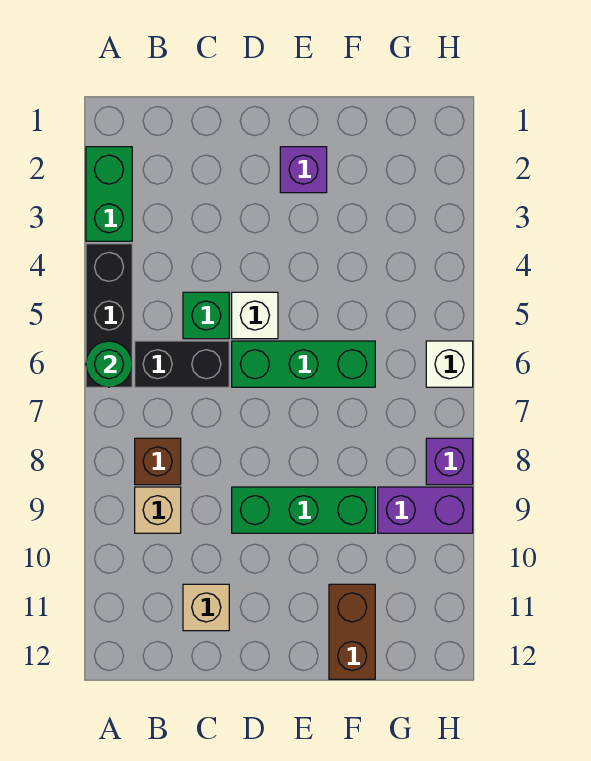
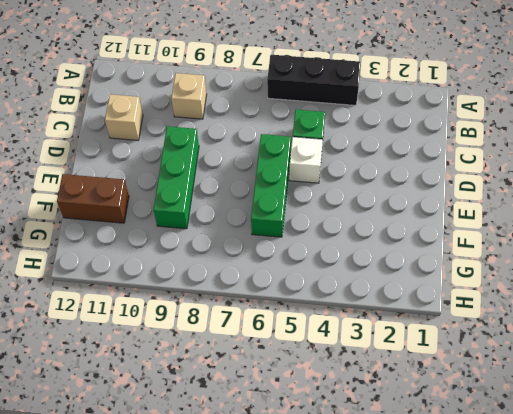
none -> green brick A2:A3 level 1
none -> black brick B6:C6 level 1
none -> brown brick B8 level 1

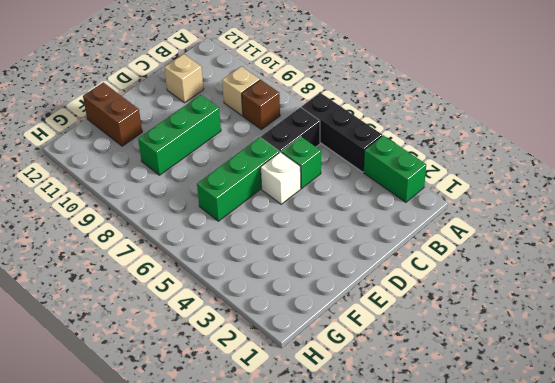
none -> purple brick E2 level 1
none -> purple brick G9:H9 level 1
none -> white brick H6 level 1

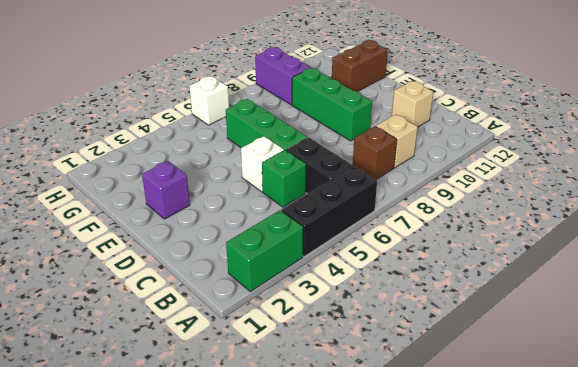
none -> purple brick H8 level 1
none -> green round brick A6 level 2

